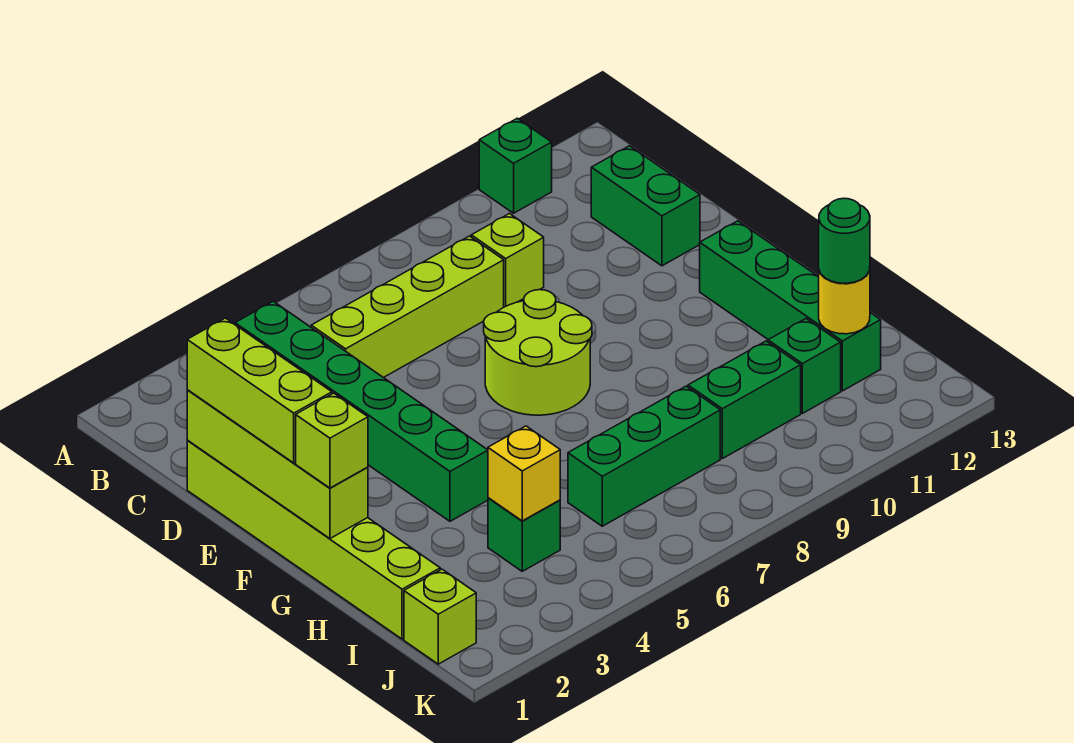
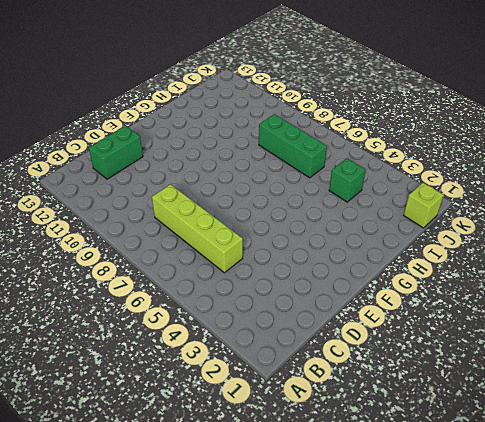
none -> green brick A11 level 1
none -> green brick B4:G4 level 1
none -> lime brick C9 level 1

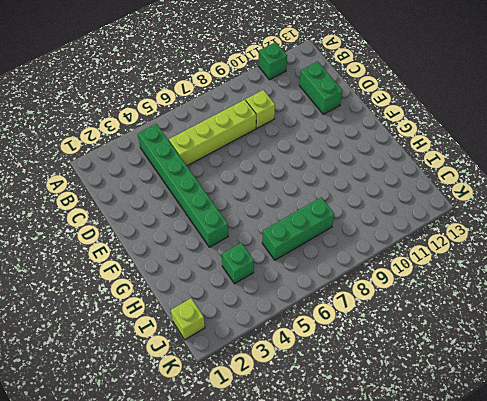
none -> lime brick D1:I1 level 1
none -> lime round brick E7:F8 level 1
none -> green brick F12:I12 level 1

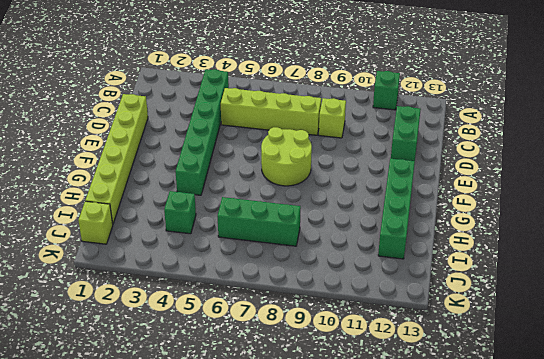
none -> green brick I9:I10 level 1
none -> green brick I11 level 1
none -> lime brick D1:G1 level 2

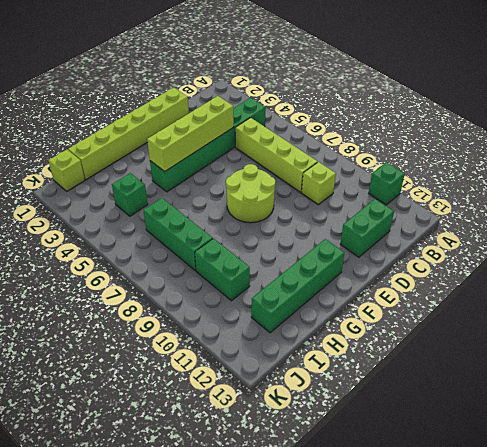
lime brick D4:G4 level 2 -> lime brick D1:G1 level 2
none -> green brick I11 level 1
none -> yellow brick I4 level 2
none -> yellow round brick I12 level 2

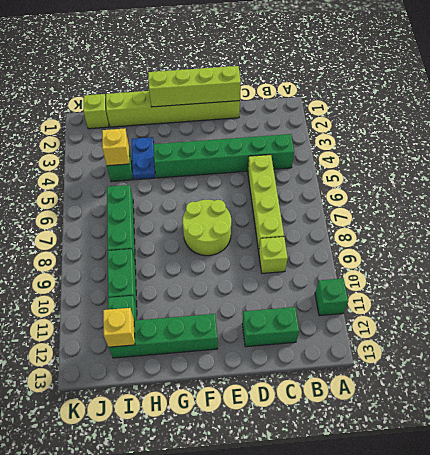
blue plate H3:H4 level 1 -> none
yellow brick I12 level 2 -> yellow round brick I12 level 2
none -> lime brick D1:F1 level 3
none -> lime brick G1 level 3
none -> green round brick I12 level 3

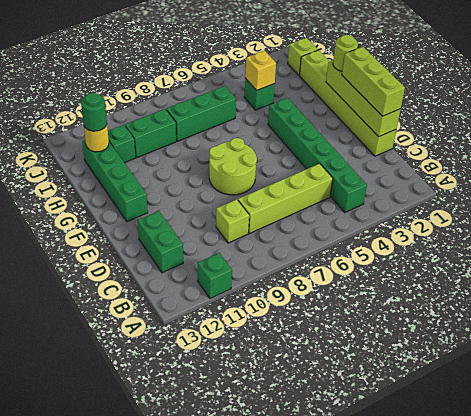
lime round brick G1 level 3 -> lime brick G1 level 3

